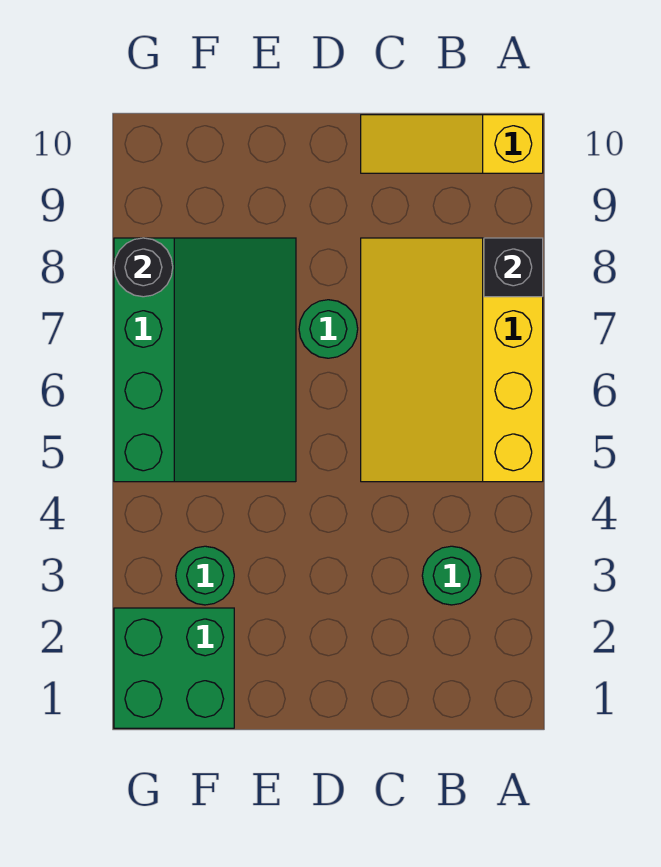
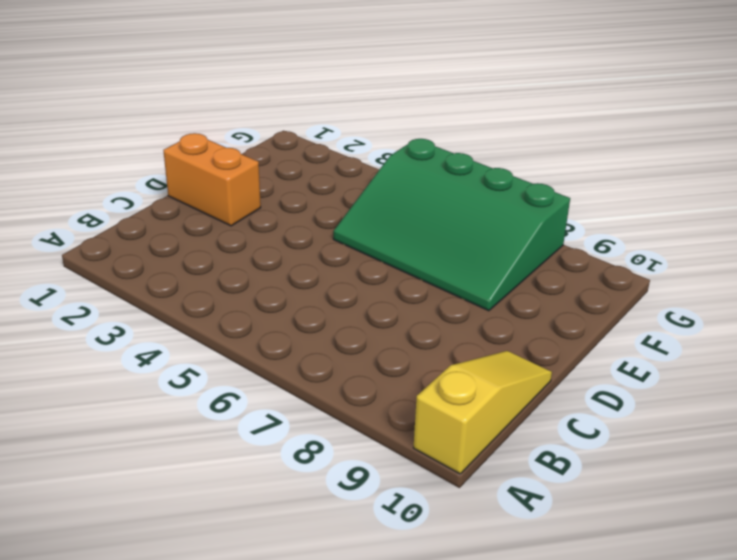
orange brick D1:D2 level 1 -> none
none -> yellow slope A5:C8 level 1 top A
none -> green round brick B3 level 1

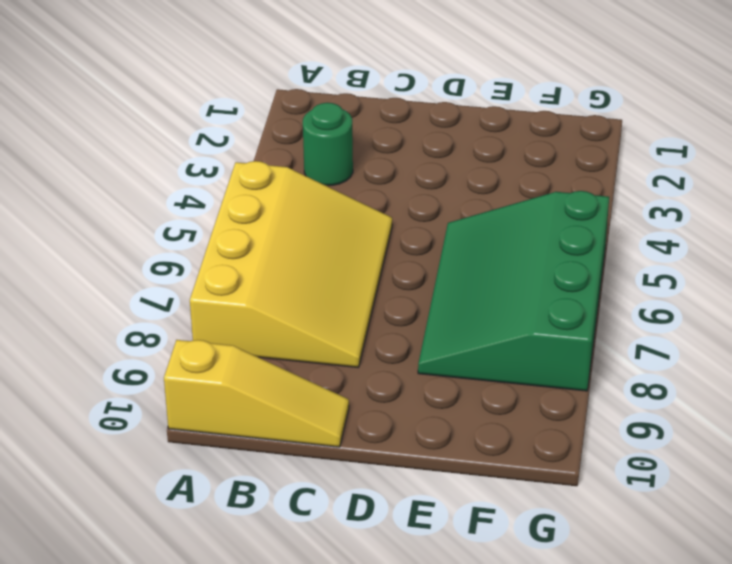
none -> green round brick D7 level 1
none -> green brick F1:G2 level 1

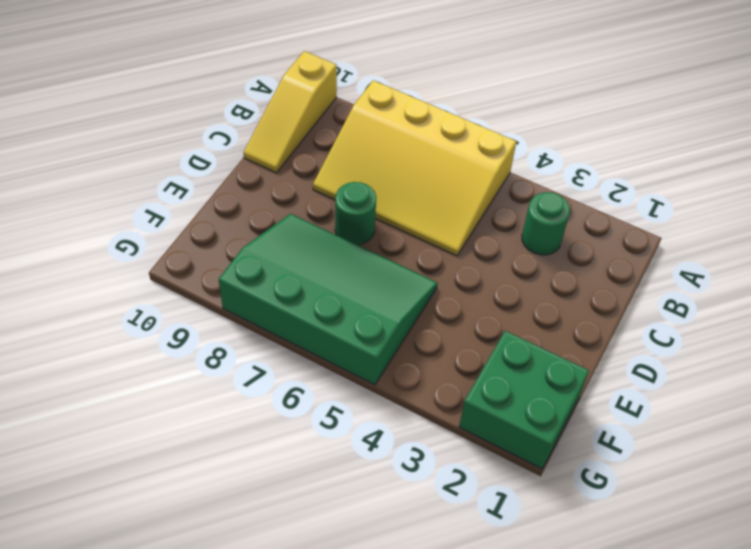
none -> green round brick F3 level 1
none -> black brick A8 level 2

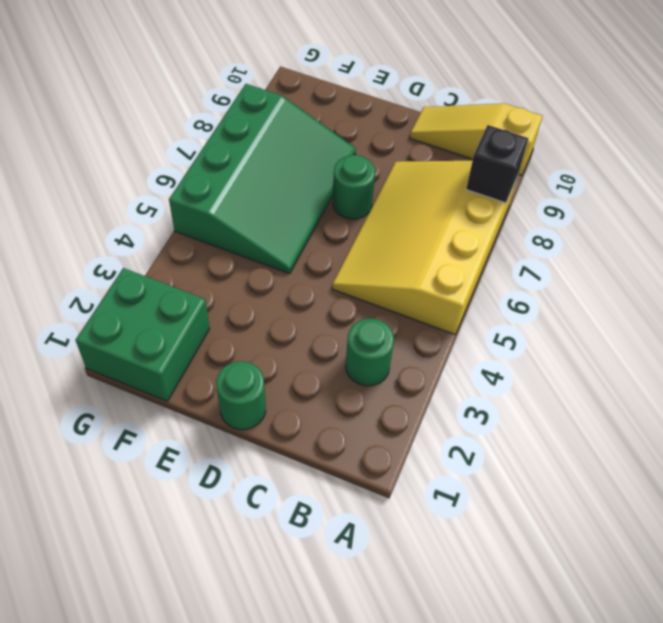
green round brick D1 level 1 -> green round brick F3 level 1
none -> black round brick G8 level 2

